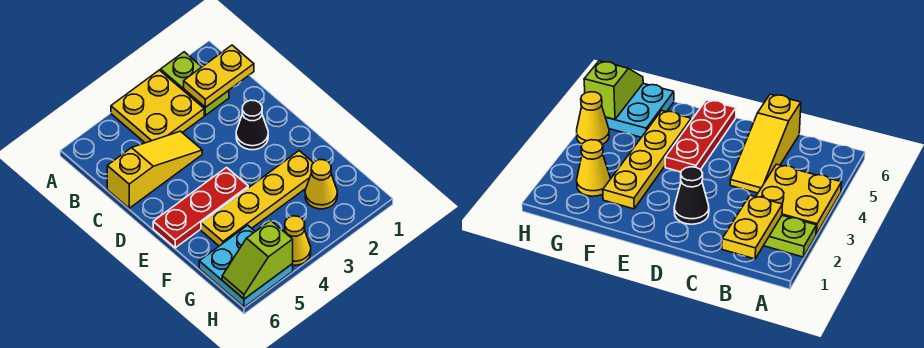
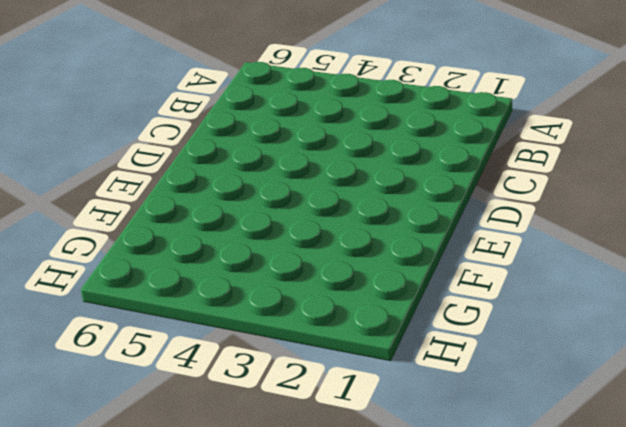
none -> lime plate A2:B2 level 1
none -> yellow plate A3:B4 level 1

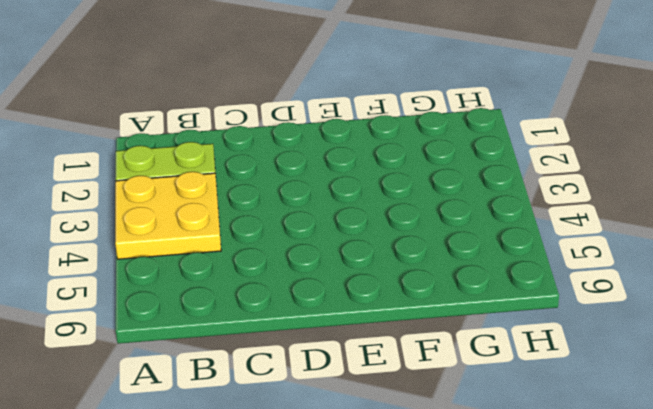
none -> yellow slope C4:C6 level 1 top 6
none -> black cone D2 level 1

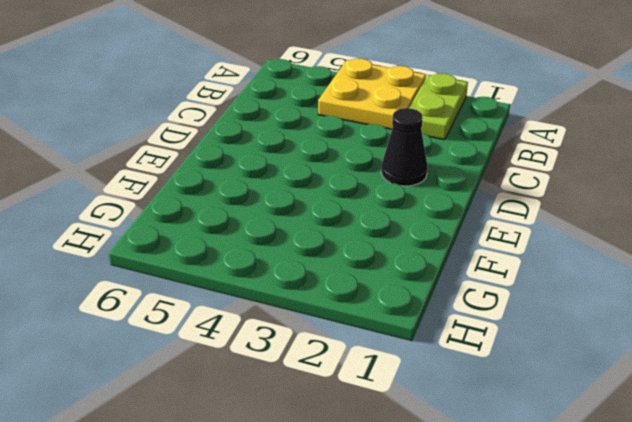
none -> yellow slope C4:C6 level 1 top 6
none -> red plate E4:E6 level 1

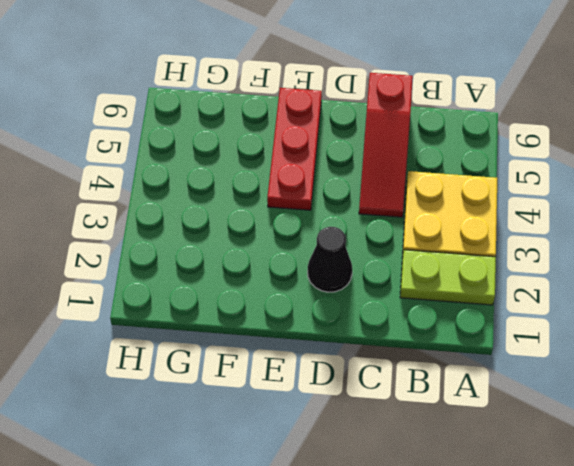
red slope C4:C6 level 1 top 6 -> yellow slope C4:C6 level 1 top 6
none -> yellow plate F2:F5 level 1
none -> yellow cone G2 level 1

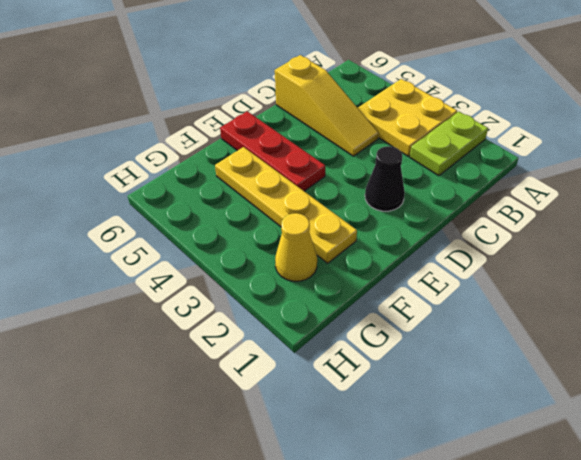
none -> cyan plate G5:H6 level 1
none -> yellow cone H4 level 1

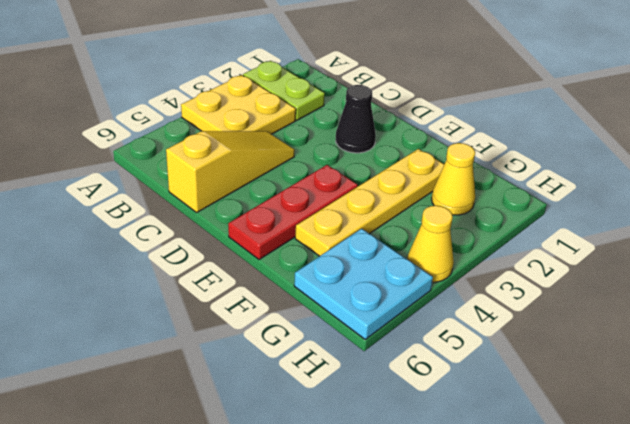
none -> yellow plate B1:B2 level 2
none -> lime slope H5:H6 level 2 top 5

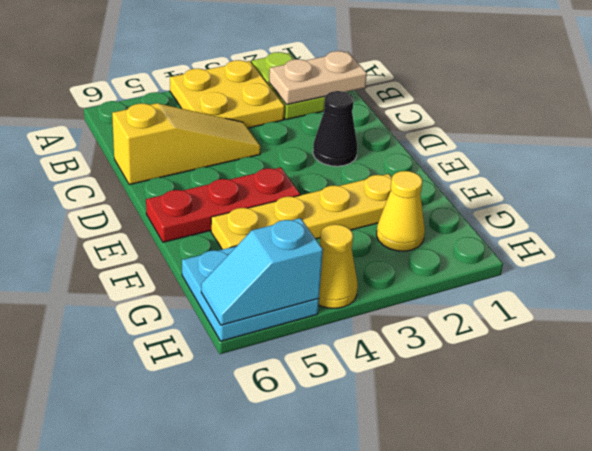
tan plate B1:B2 level 2 -> yellow plate B1:B2 level 2
cyan slope H5:H6 level 2 top 5 -> lime slope H5:H6 level 2 top 5

